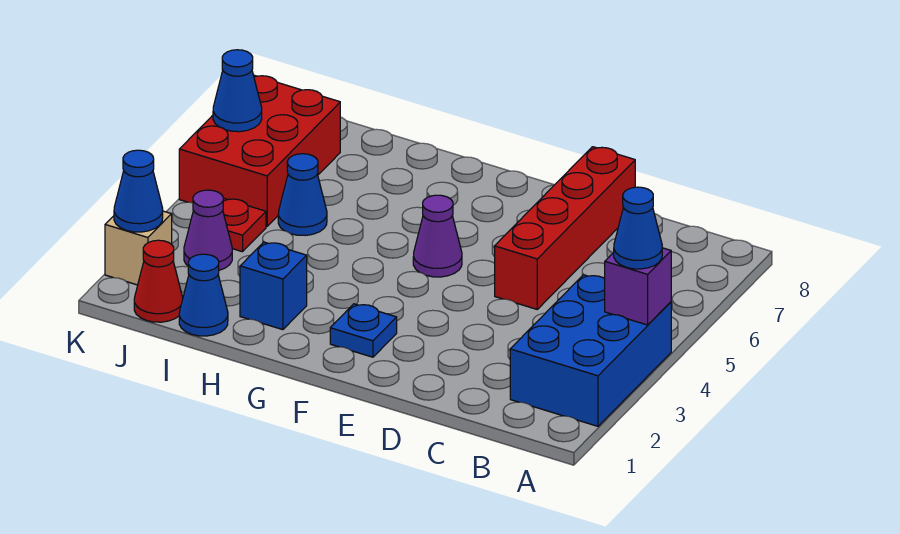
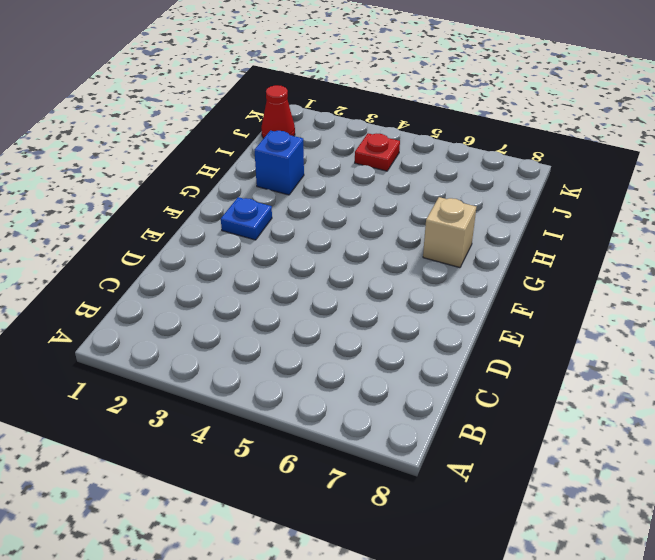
tan brick G7 level 1 -> tan brick K2 level 1
none -> blue brick A2:B4 level 1
none -> red brick D5:D8 level 1
none -> purple cone F5 level 1

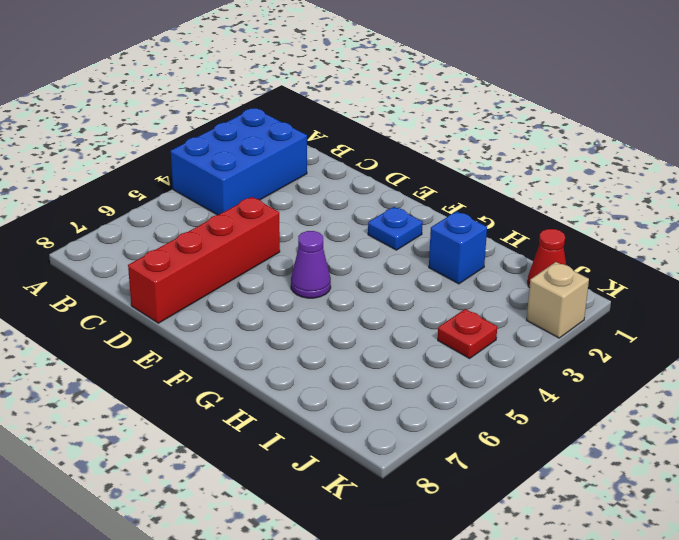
none -> blue cone I1 level 1
none -> blue cone I5 level 1
none -> purple cone J3 level 1

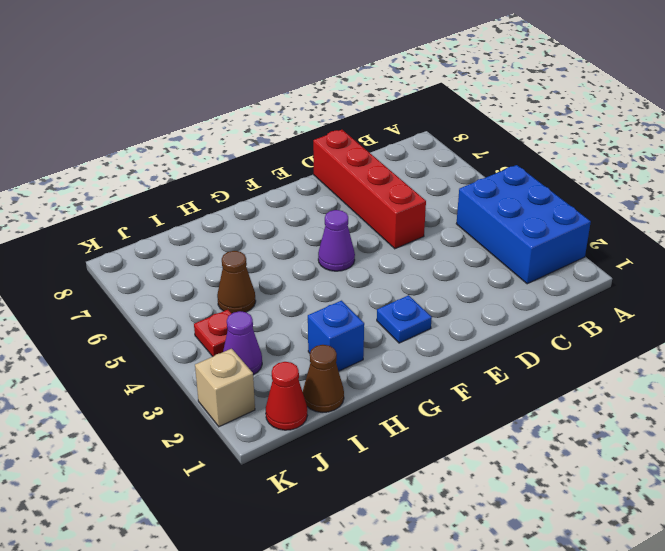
brown cone I1 level 1 -> blue cone I1 level 1
brown cone I5 level 1 -> blue cone I5 level 1
none -> red brick J5:K7 level 1
none -> purple brick A4 level 2
none -> blue cone K2 level 2

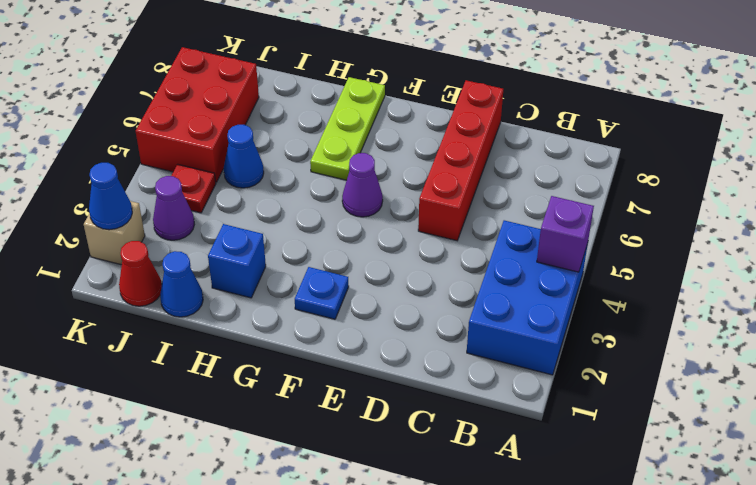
lime plate G6:G8 level 1 -> none
none -> blue cone K6 level 2
none -> blue cone A4 level 3

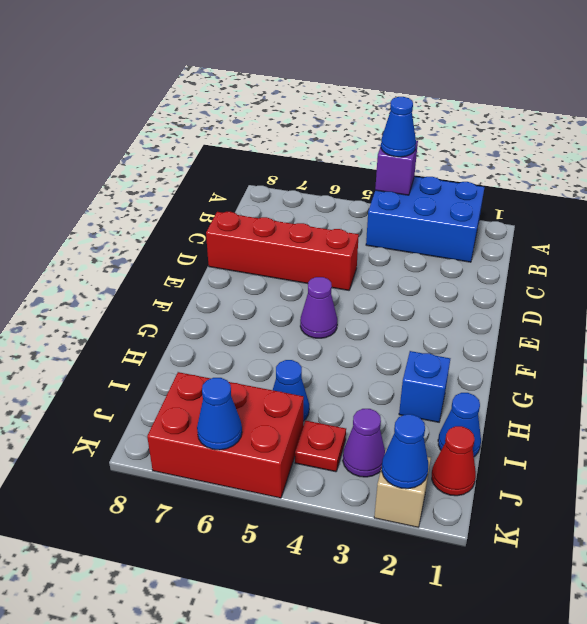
none -> blue plate F2 level 1

